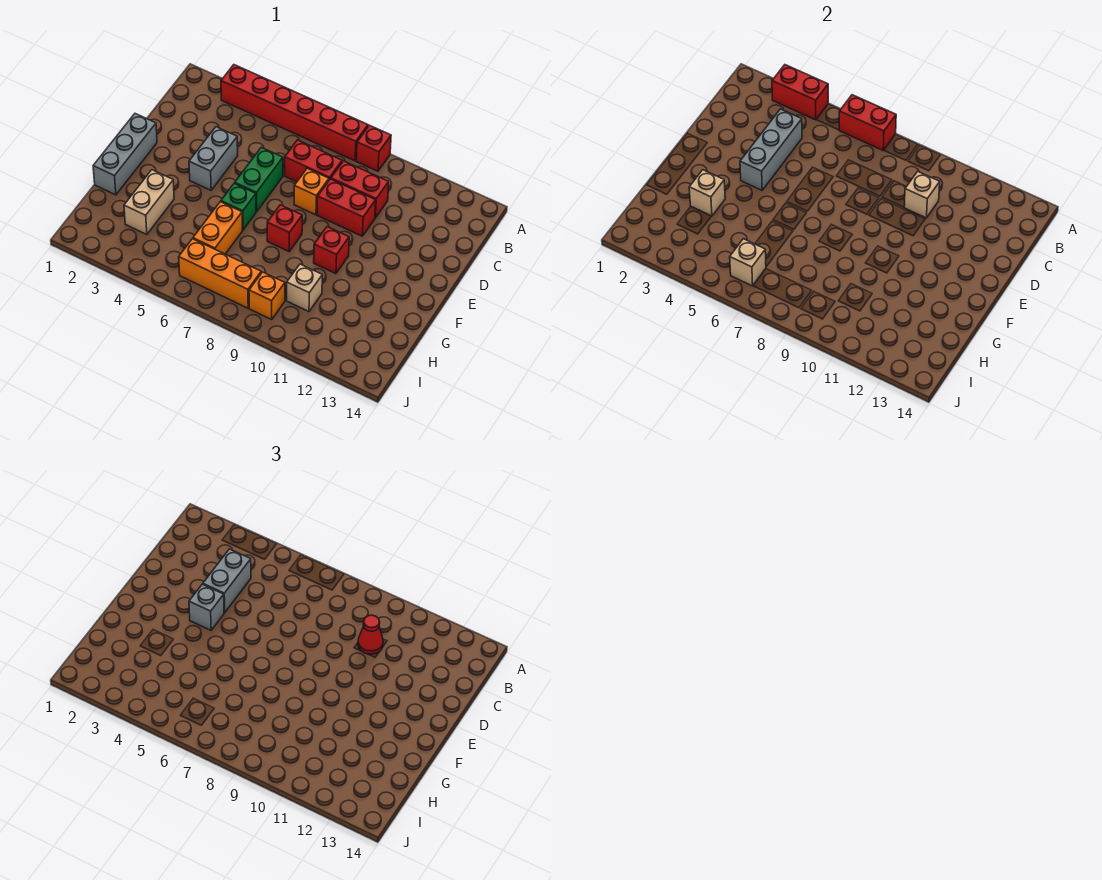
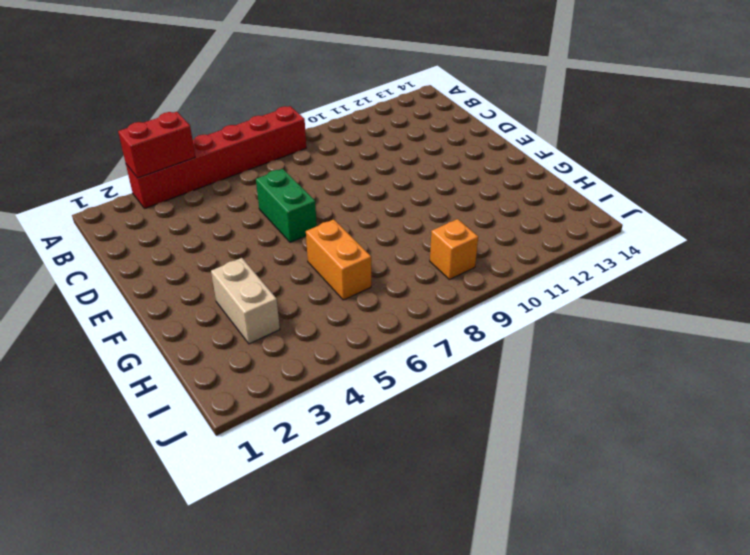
none -> red brick A9 level 1
none -> red brick C7:C8 level 1
none -> red brick C9:C10 level 1

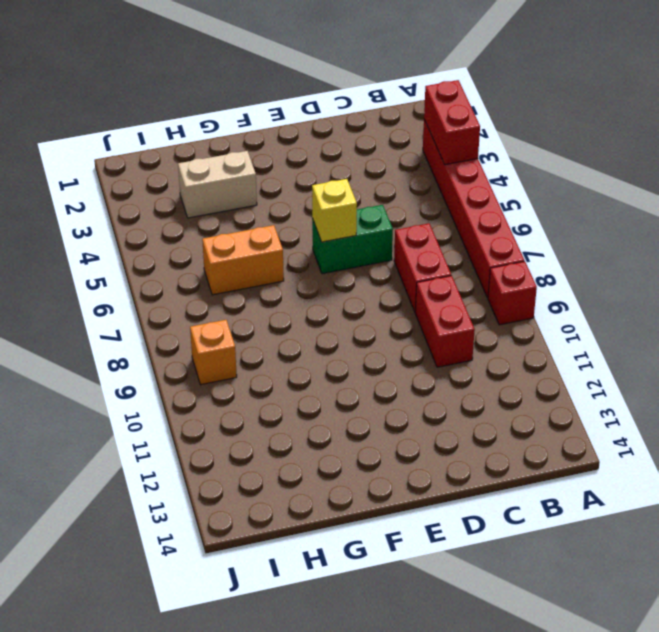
yellow brick E6 level 2 -> none
none -> grey brick D4:E4 level 1
none -> orange brick D8 level 1
none -> red brick D9:D10 level 1

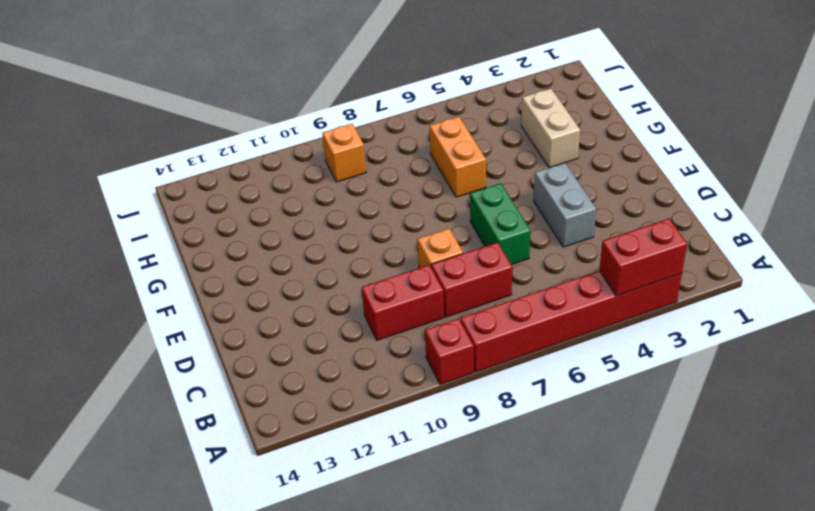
none -> red brick D9:D10 level 1
none -> grey brick E1:G1 level 1
none -> green brick F6 level 1

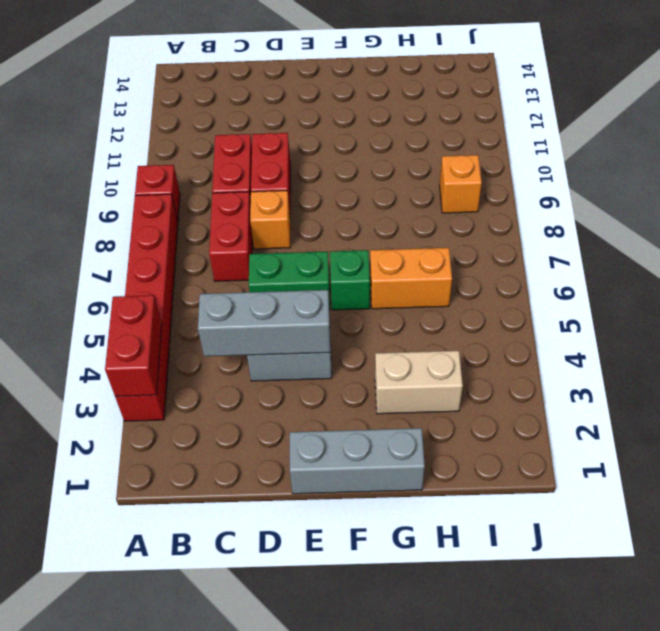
none -> red brick F8 level 1
none -> red brick F10 level 1
none -> tan brick H10 level 1

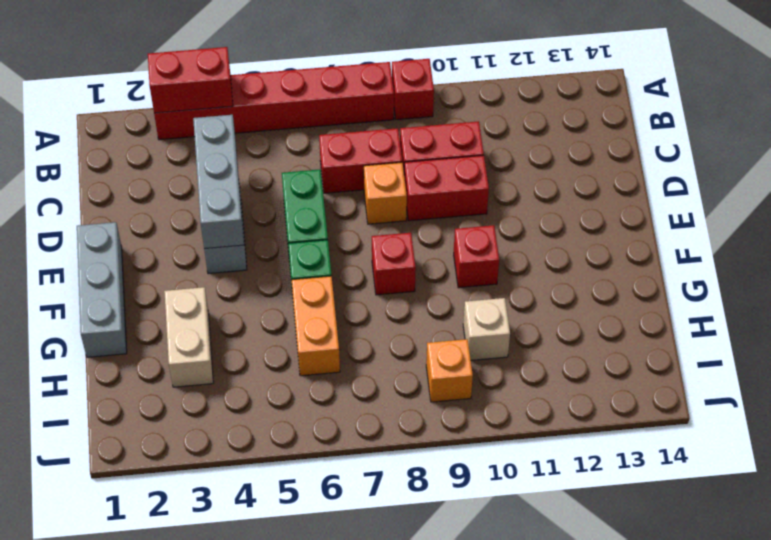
none -> orange brick I6:I8 level 1
none -> red brick A6:A7 level 2
none -> tan brick C10 level 2

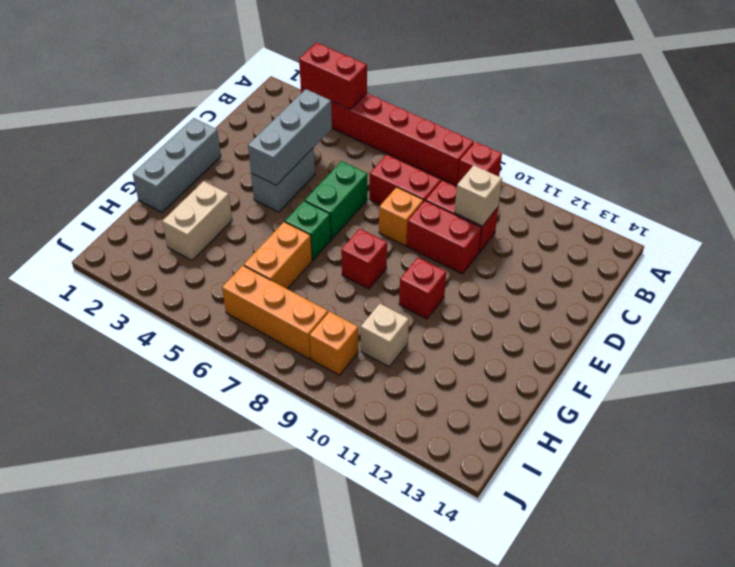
none -> red brick A6:A7 level 2
none -> tan brick G3 level 2
none -> tan brick I6 level 2

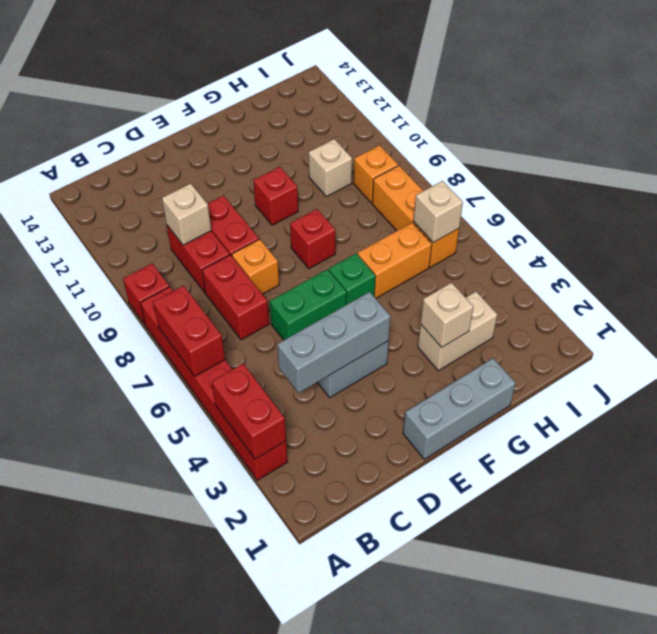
none -> grey brick C4:D4 level 3
none -> red cone C10 level 3
none -> grey brick E4 level 3

